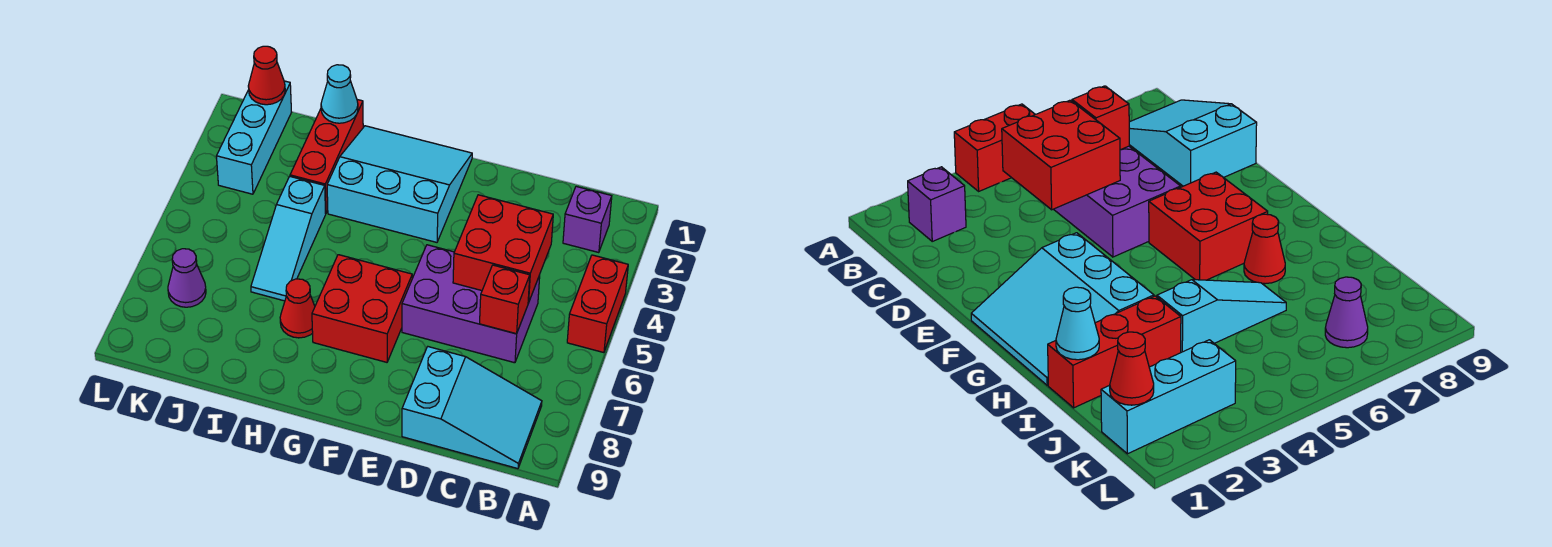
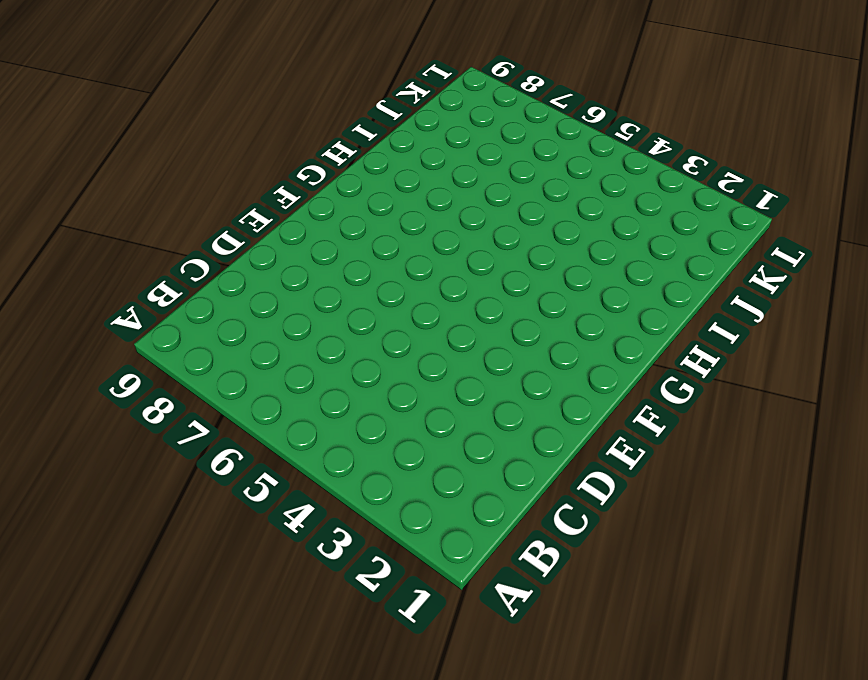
none -> red brick A4:A5 level 1
none -> purple brick B2 level 1
none -> cyan slope B8:D9 level 1 top D

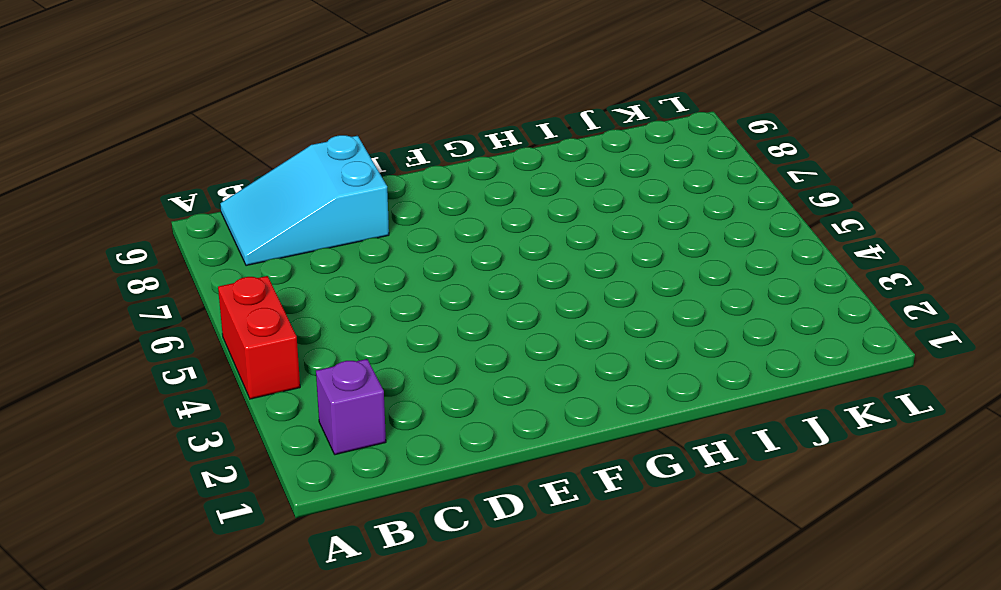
none -> purple brick C5:E6 level 1
none -> cyan slope F1:H3 level 1 top 3
none -> red brick F6:G7 level 1

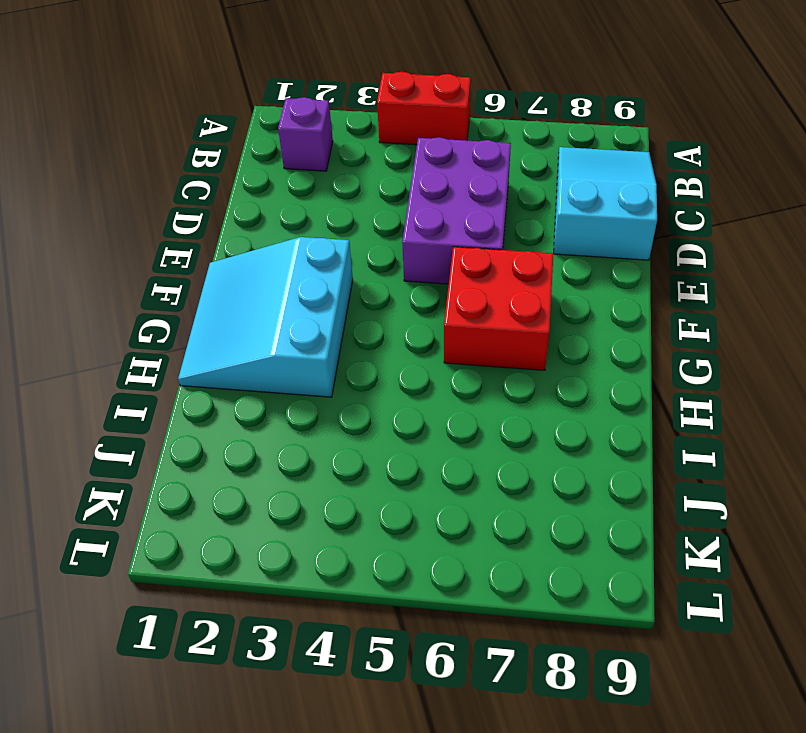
none -> red cone H7 level 1
none -> red brick I1:I3 level 1
none -> cyan slope I4:I6 level 1 top 4

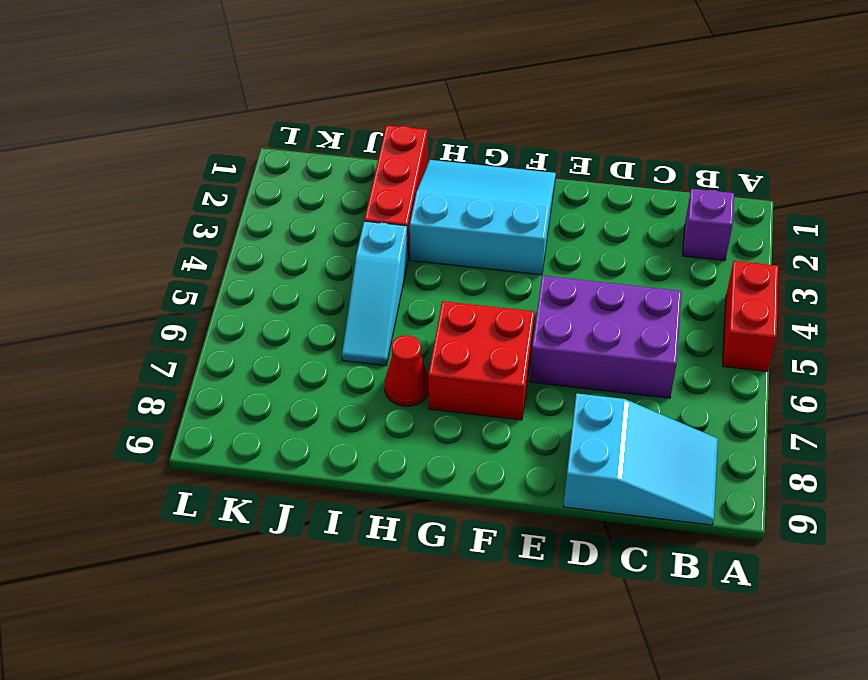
none -> cyan brick K1:K3 level 1
none -> purple cone K7 level 1
none -> red brick C4:D5 level 2

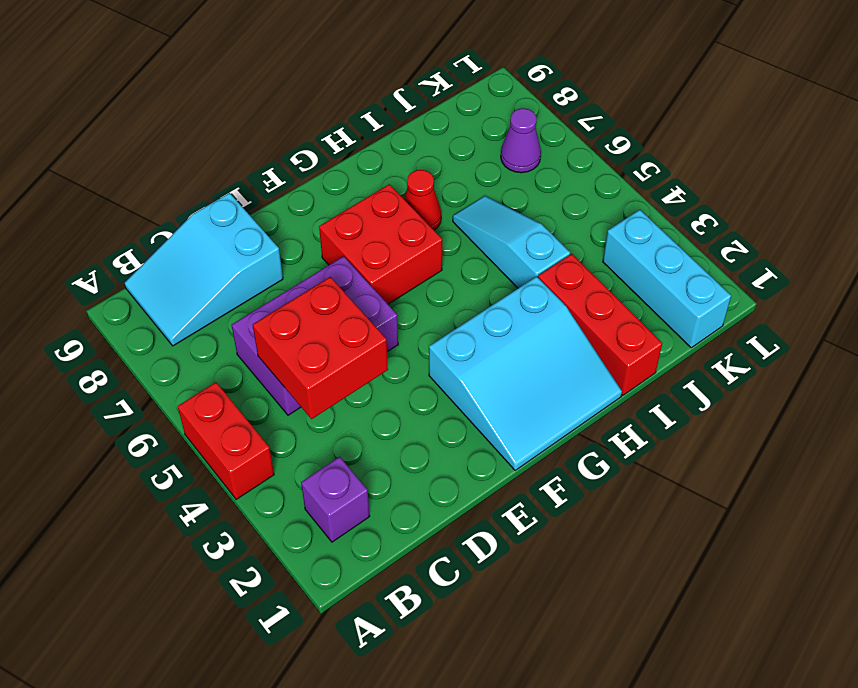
none -> red brick C6 level 2
none -> cyan cone I1 level 2
none -> red cone K1 level 2

